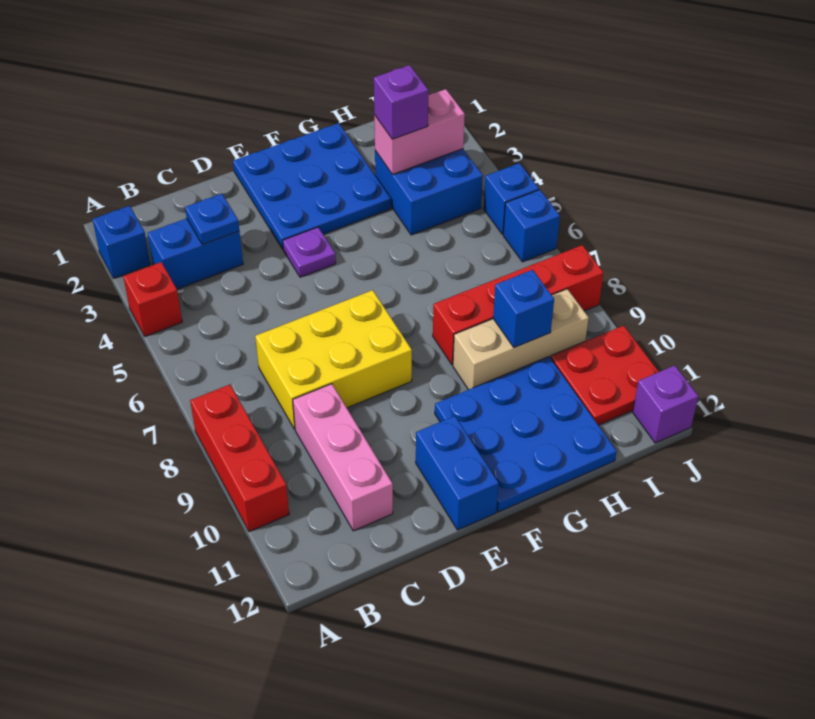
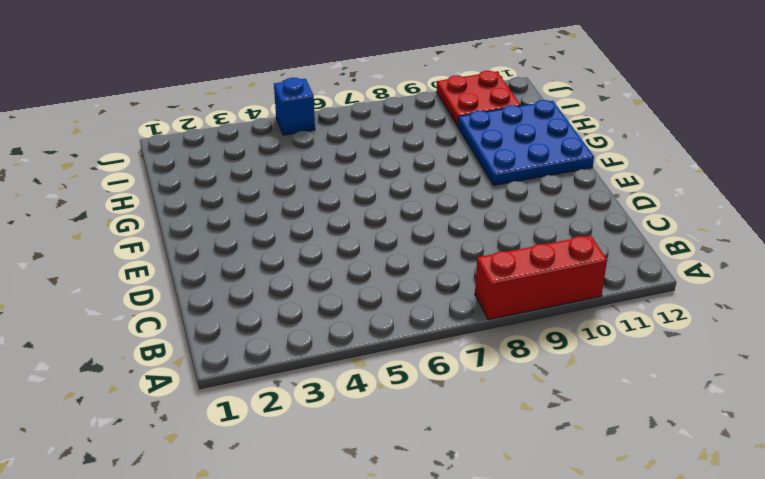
none -> blue brick A2 level 1
none -> red brick A4 level 1
none -> blue brick B3:C3 level 1

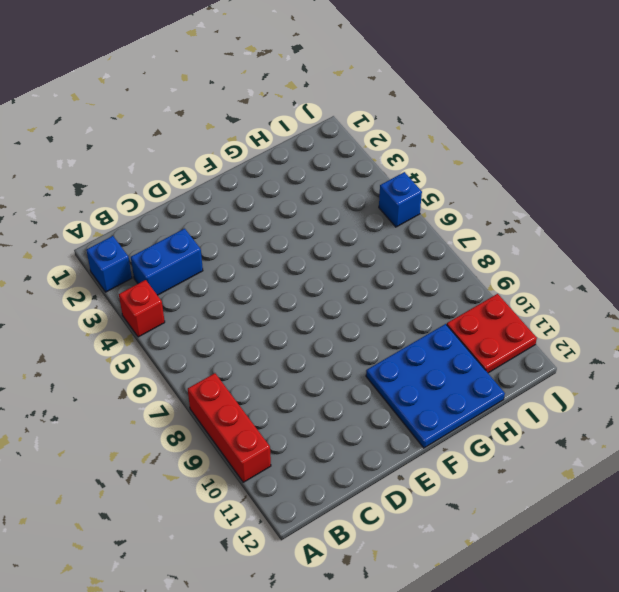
none -> yellow brick C7:E8 level 1
none -> pink brick C9:C11 level 1
none -> blue plate E1:G3 level 1

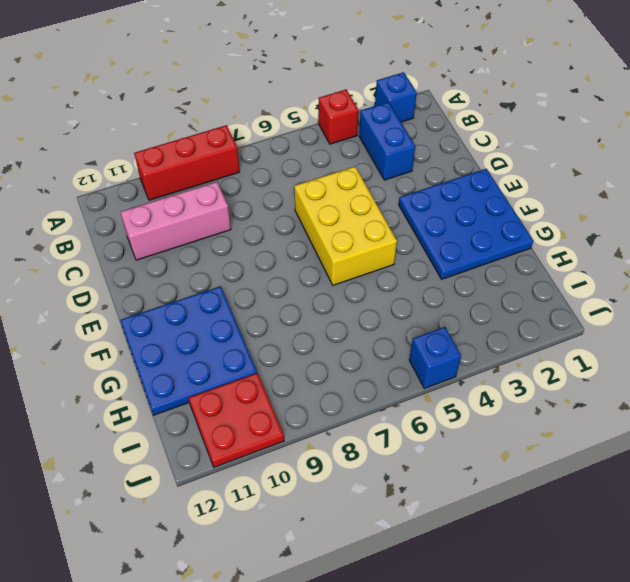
yellow brick D5:F6 level 1 -> yellow brick C7:E8 level 1
none -> purple plate E4 level 1
none -> blue brick E11:E12 level 1
none -> red brick G8:J8 level 1

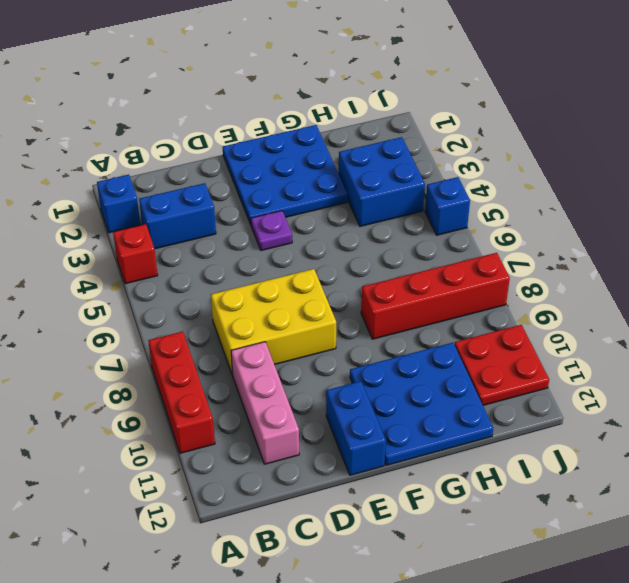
none -> tan brick G9:I9 level 1
none -> blue brick J6 level 1
none -> purple brick J12 level 1

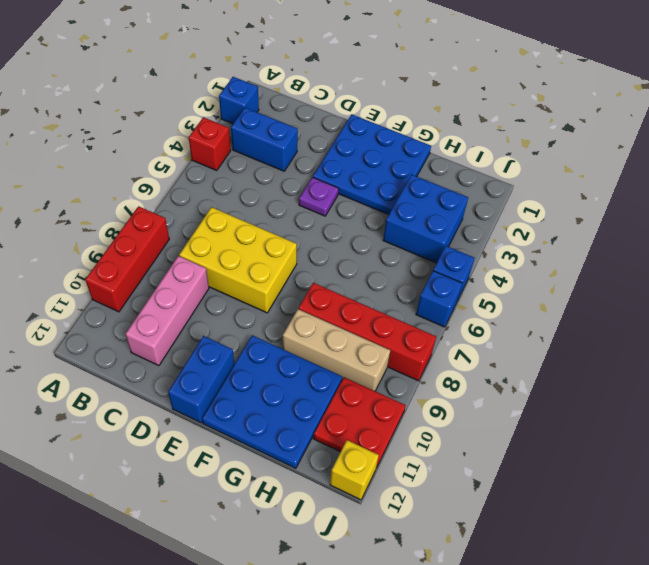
yellow brick J12 level 1 -> purple brick J12 level 1
none -> blue plate C3 level 2
none -> pink brick H3:I3 level 2
none -> blue brick H9 level 2

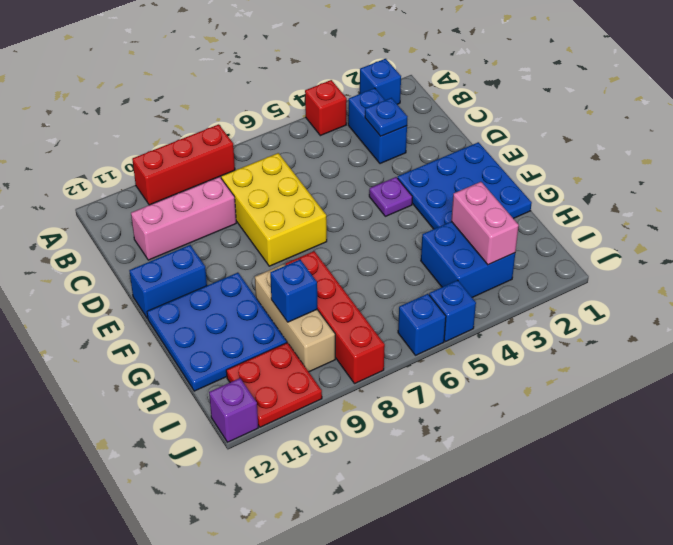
none -> purple brick H3 level 3

